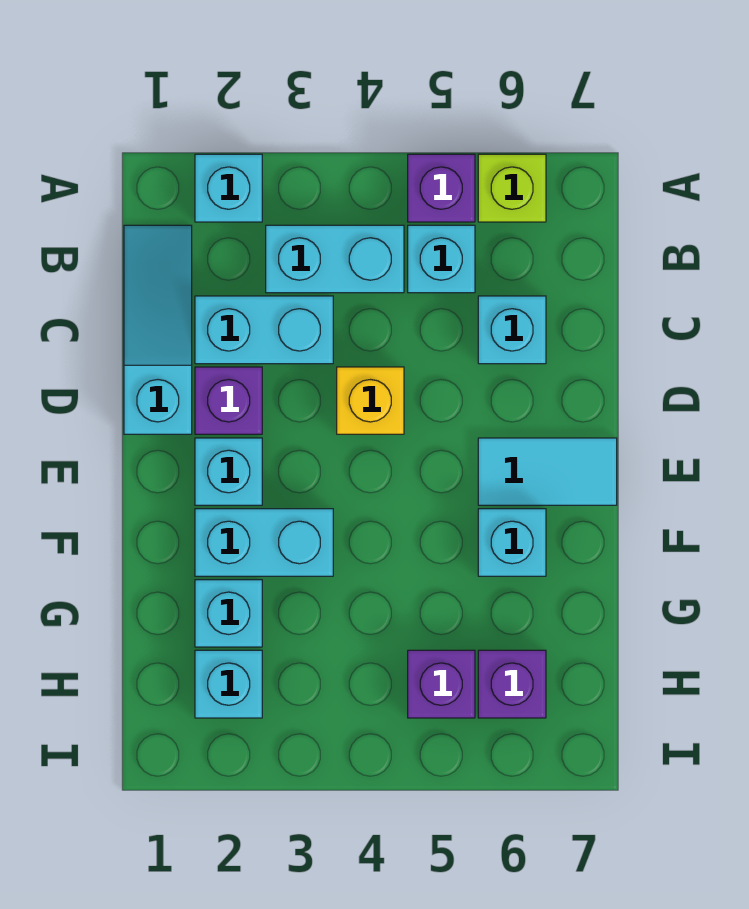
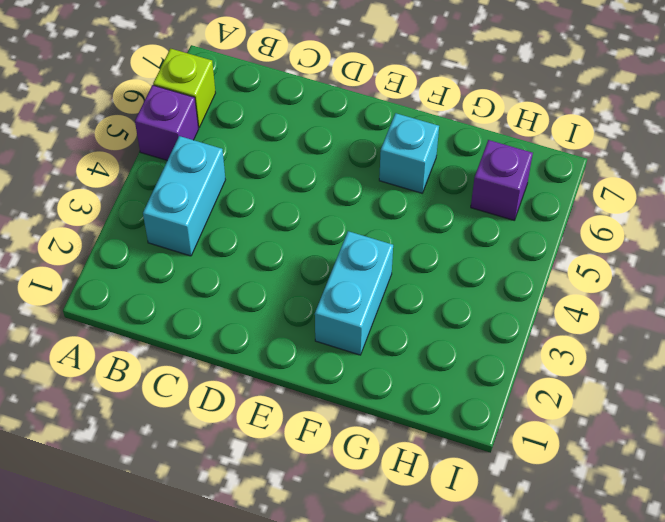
none -> cyan brick A2 level 1
none -> cyan slope B1:D1 level 1 top D
none -> cyan brick B5 level 1

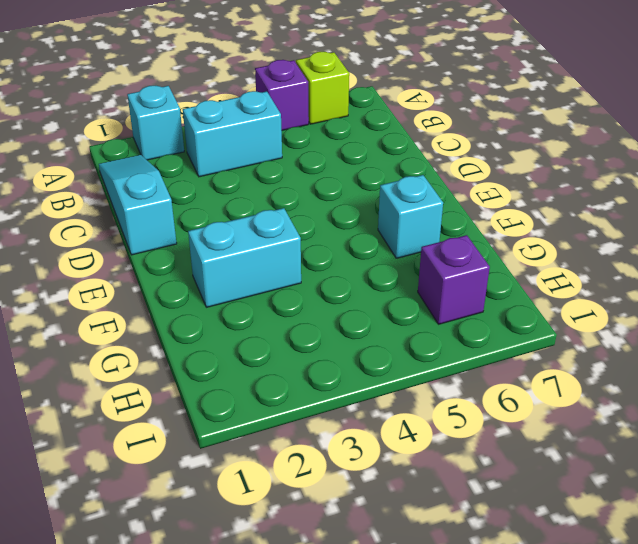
none -> cyan brick B5 level 1
none -> cyan brick C2:C3 level 1
none -> cyan brick C6 level 1

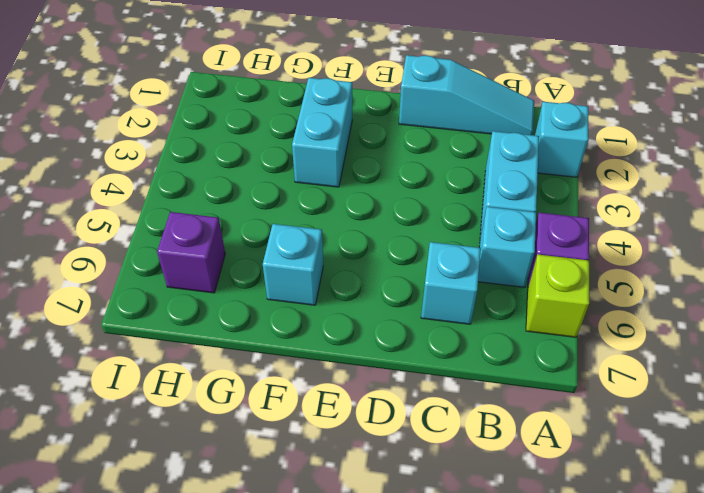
none -> cyan brick C2:C3 level 1
none -> purple brick D2 level 1
none -> yellow brick D4 level 1

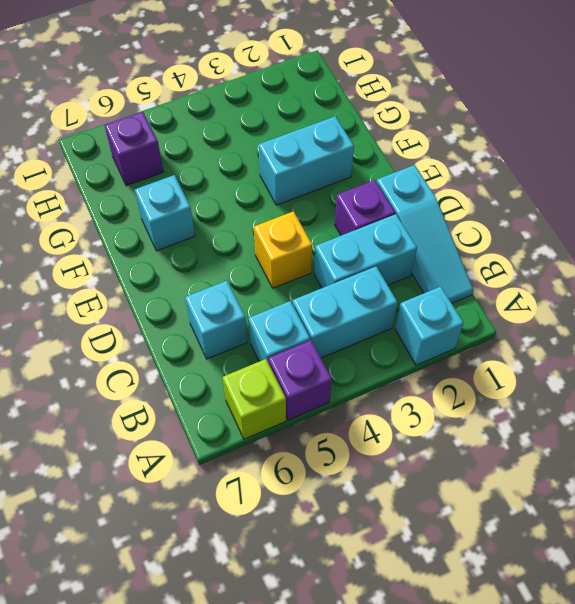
none -> cyan brick E2 level 1
none -> cyan tile E6:E7 level 1
none -> cyan brick G2 level 1

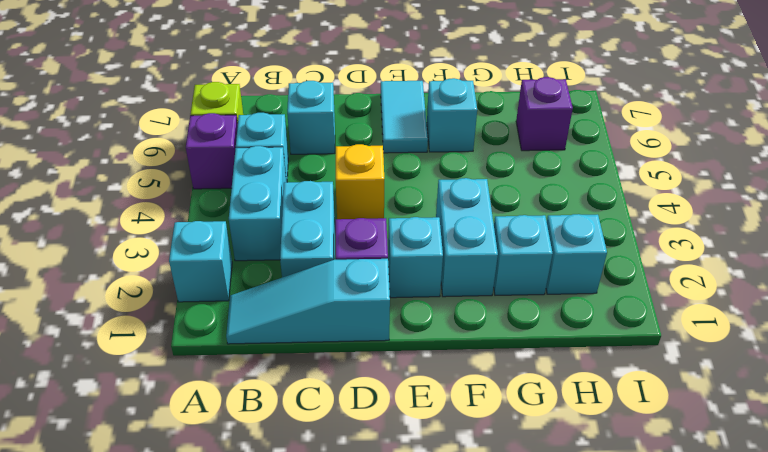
none -> purple brick H5 level 1

